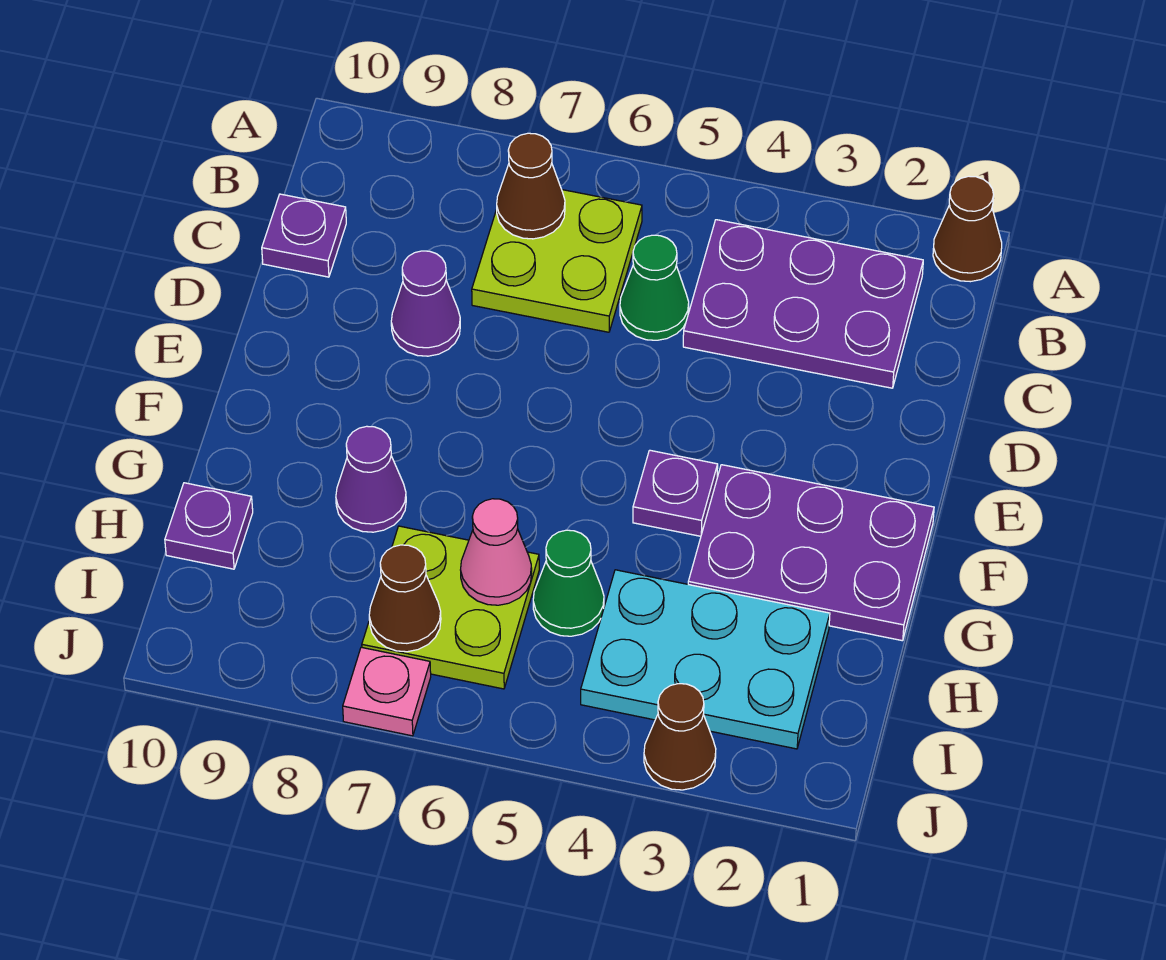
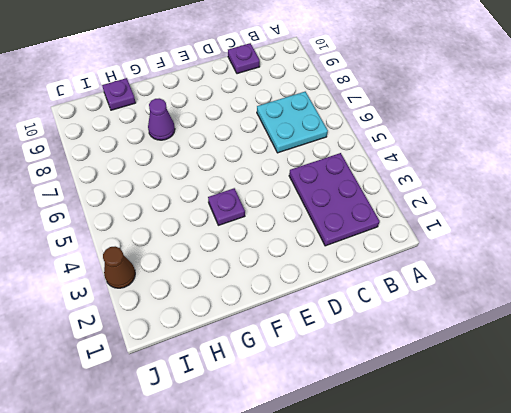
cyan plate B6:C7 level 1 -> lime plate B6:C7 level 1
none -> brown cone A1 level 1
none -> green cone C5 level 1
none -> purple cone D8 level 1

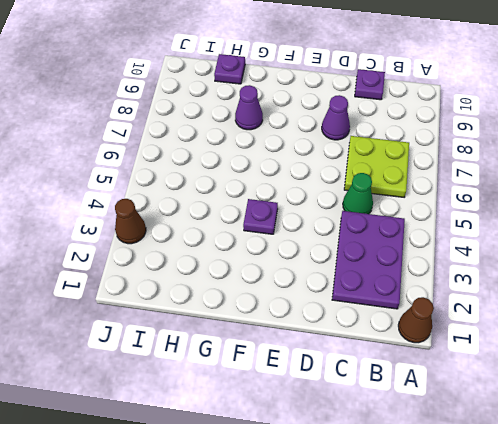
none -> purple plate F1:G3 level 1
none -> cyan plate H2:I4 level 1
none -> green cone H5 level 1

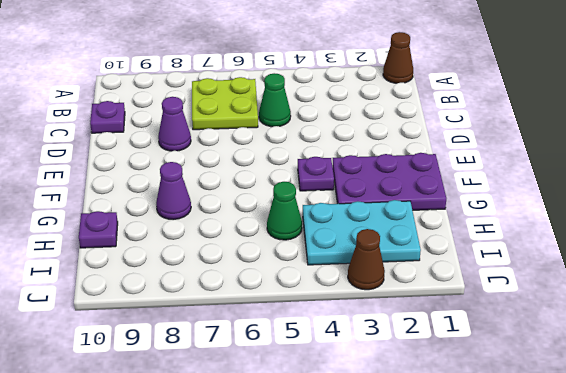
none -> purple plate B2:C4 level 1
none -> lime plate H6:I7 level 1
none -> pink plate J7 level 1

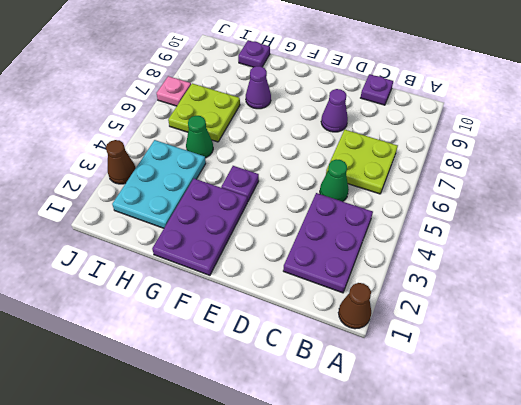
none -> brown cone B7 level 2
none -> pink cone H6 level 2
none -> brown cone I7 level 2

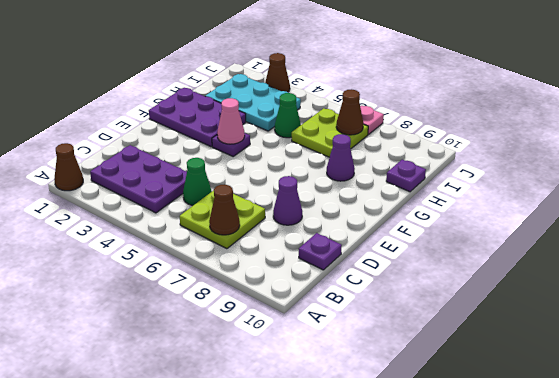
pink cone F4 level 2 -> pink cone H6 level 2

